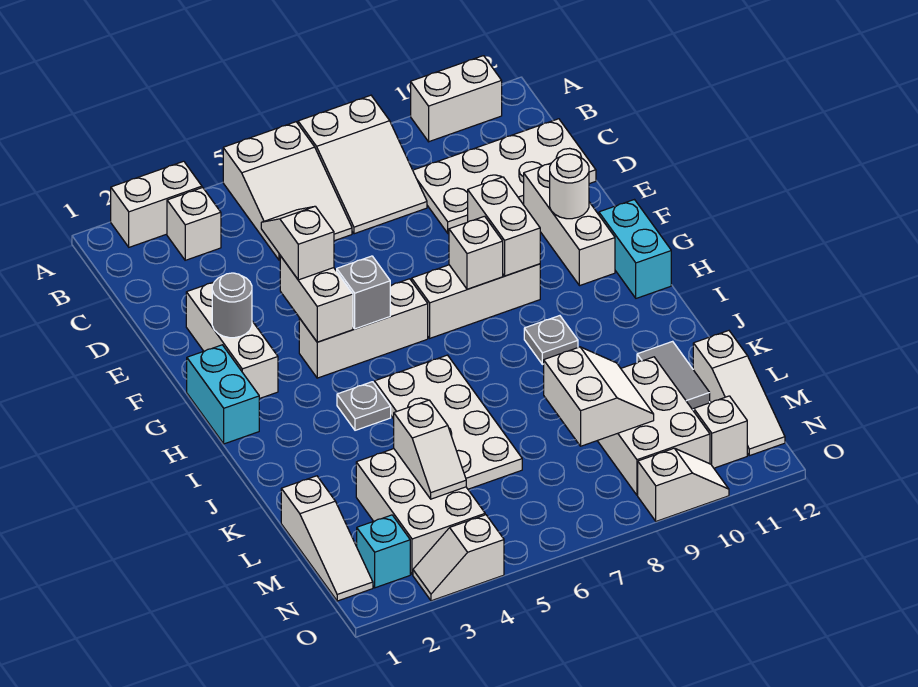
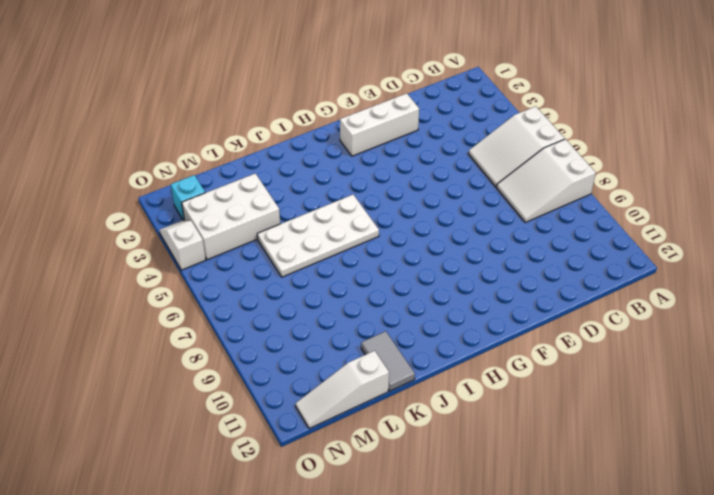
grey tile K11:K12 level 1 -> grey tile K11:L11 level 1
none -> white brick A2:A3 level 1
none -> white brick A10:A11 level 1
none -> white brick B3 level 1
none -> white plate C9:D12 level 1

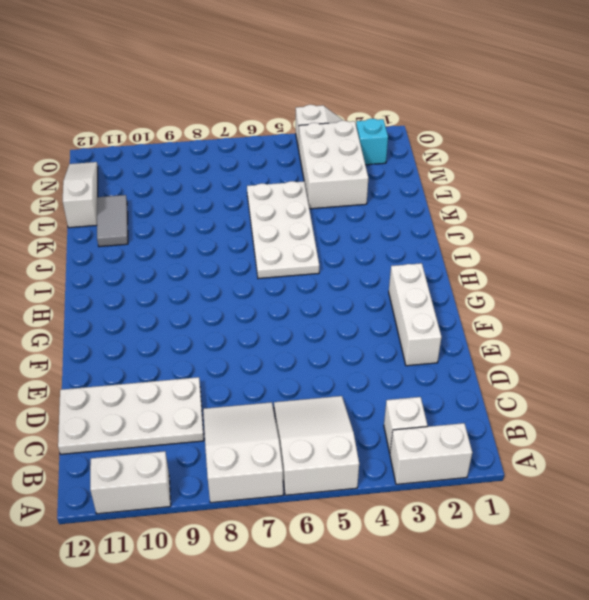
none -> white brick E11:G11 level 1
none -> cyan brick G1:H1 level 1
none -> white brick G4:G6 level 1
none -> white brick G7:G9 level 1

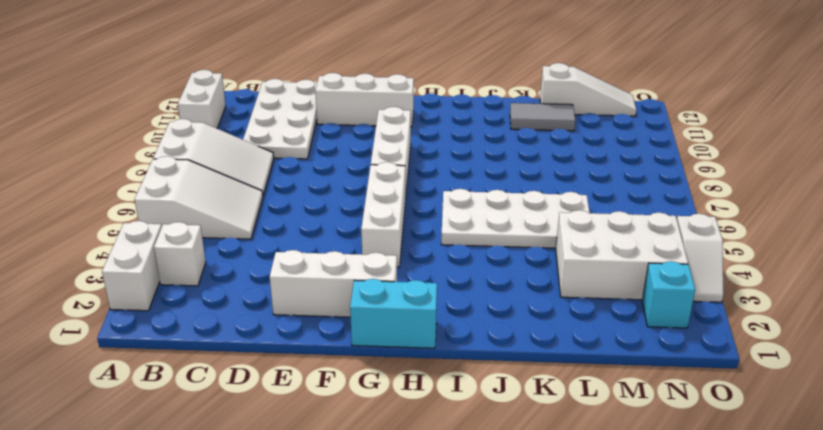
none -> cyan brick G12:H12 level 1
none -> grey plate I4 level 1
none -> grey plate I9 level 1
none -> white slope L1:N1 level 1 top L

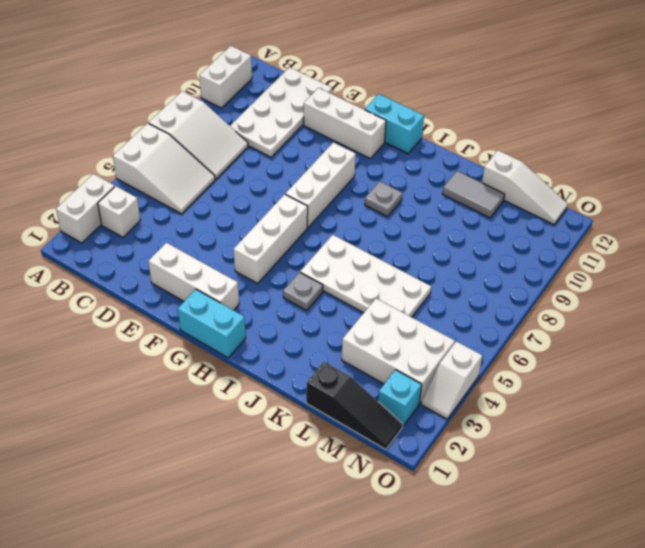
black slope L1:N1 level 1 top L -> white slope L1:N1 level 1 top L
none -> white brick L9:N10 level 1
none -> white brick N11 level 1
none -> white slope O9:O10 level 1 top 9
none -> grey round brick F2 level 2

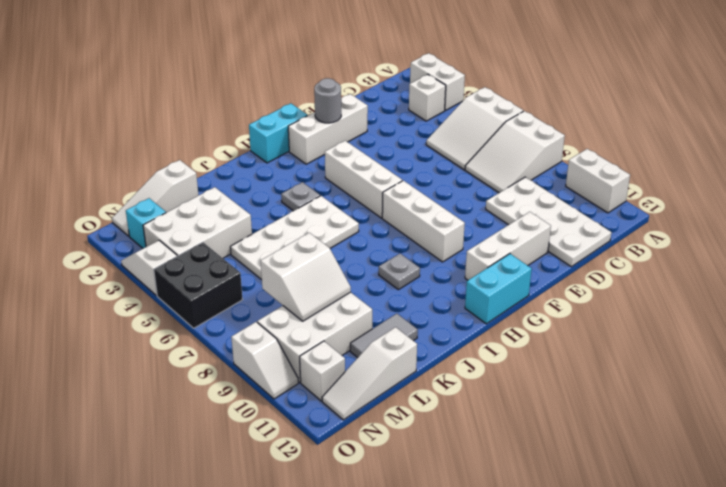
black brick N5:O6 level 1 -> none
none -> white brick F4:G4 level 2
none -> white brick F9:G9 level 2
none -> white round brick F11 level 2
none -> grey brick G5 level 2

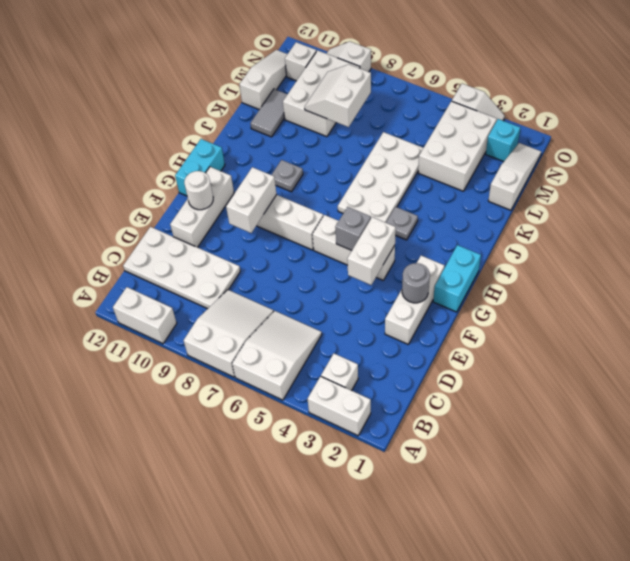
none -> white brick G8 level 2
none -> white slope L4:M4 level 2 top L
none -> white slope E4:F4 level 3 top F

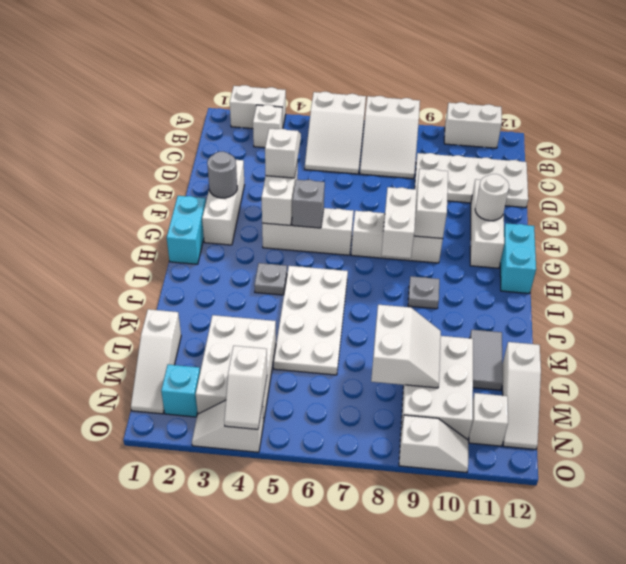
white brick G8:H8 level 2 -> white brick G8 level 2
white slope N4:O4 level 2 top N -> white slope L4:M4 level 2 top L

